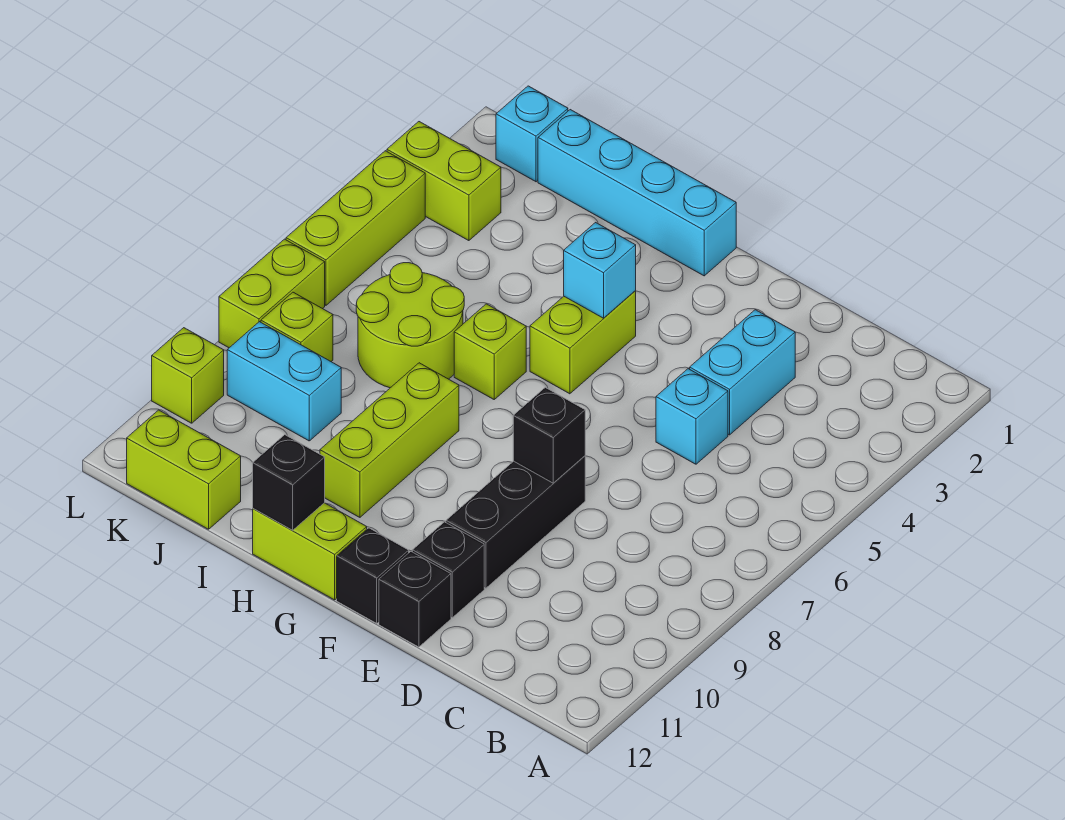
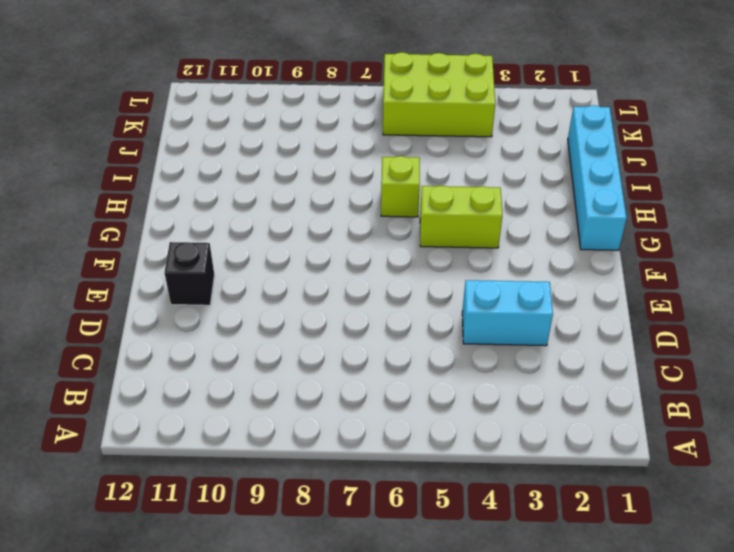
lime brick K4:L6 level 1 -> lime brick L4:L6 level 1
none -> cyan brick D5 level 1
none -> black brick E8:E10 level 1
none -> black brick E12 level 1

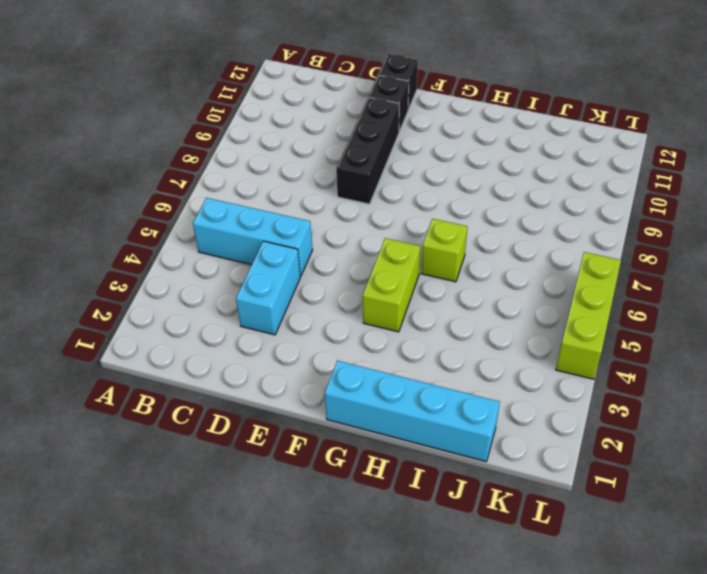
cyan brick B5:D5 level 1 -> cyan brick D5 level 1
none -> black brick F12 level 1
none -> lime brick G12:H12 level 1
none -> lime brick H8:H10 level 1

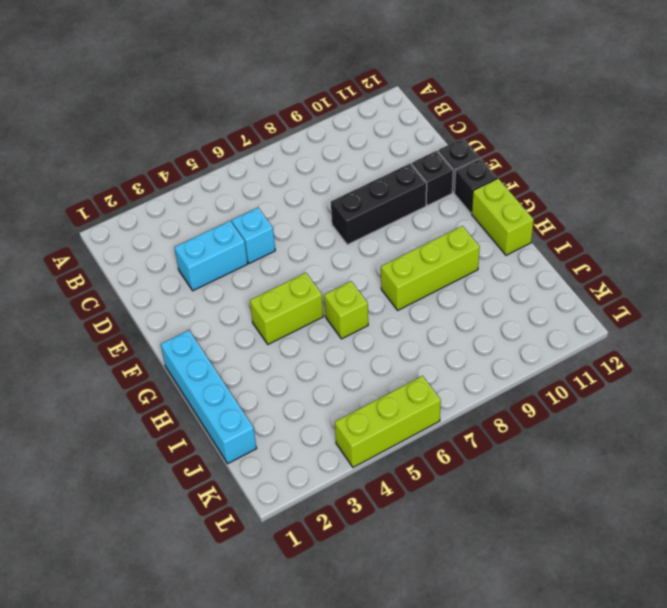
none -> lime round brick I6:J7 level 1
none -> cyan brick J9:K9 level 1
none -> lime brick J12:K12 level 1

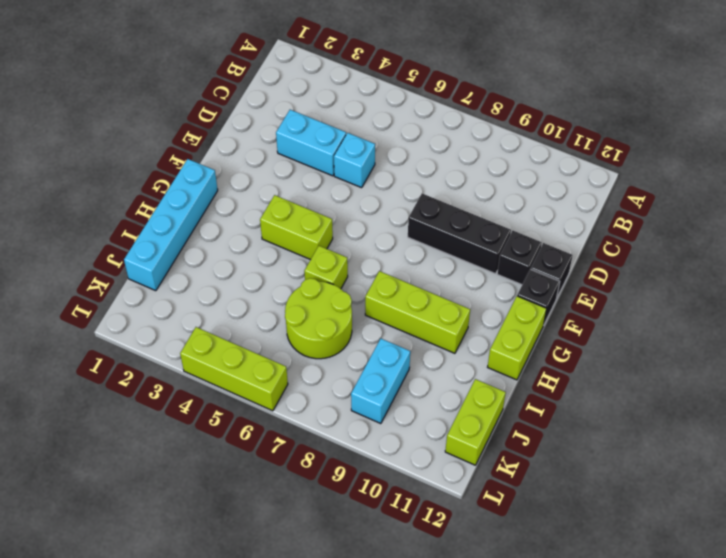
none -> cyan brick K1 level 1
none -> lime brick K3:L3 level 1
none -> lime brick K8 level 1

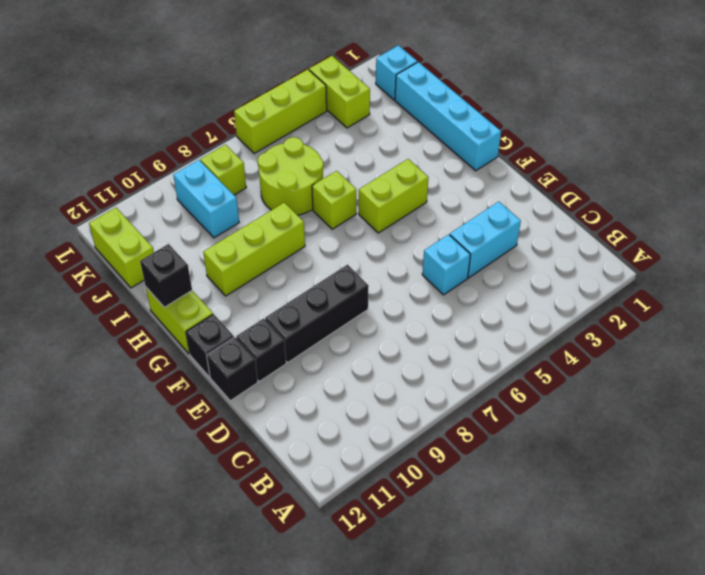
none -> lime brick L7:L8 level 1
none -> lime brick L10 level 1
none -> black brick E8 level 2

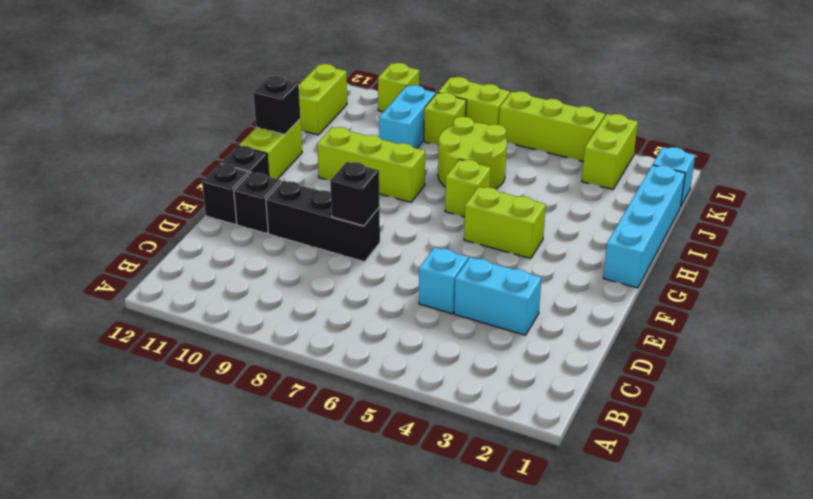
none -> cyan brick G4 level 2

